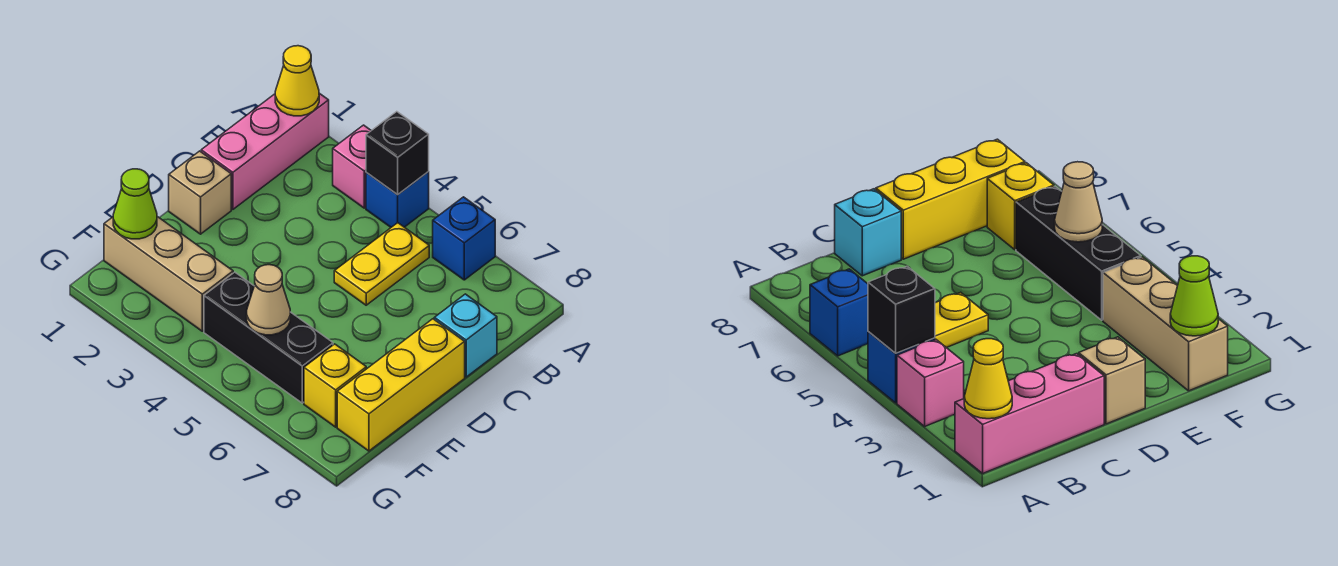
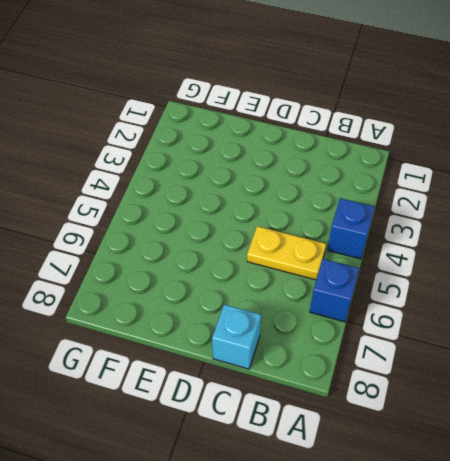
none -> pink brick A1:C1 level 1
none -> pink brick A3 level 1
none -> tan brick D1 level 1

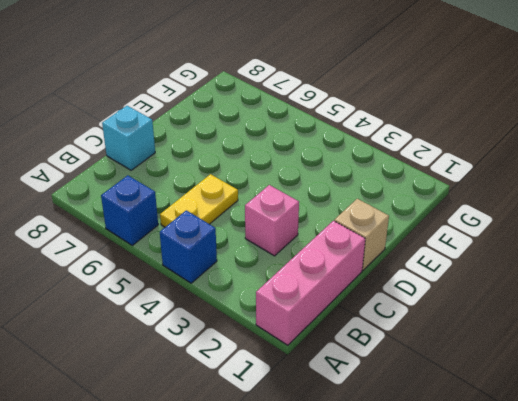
pink brick C3 level 1 -> pink brick A3 level 1
none -> yellow brick D8:F8 level 1
none -> tan brick F1:F3 level 1
none -> black brick F4:F6 level 1

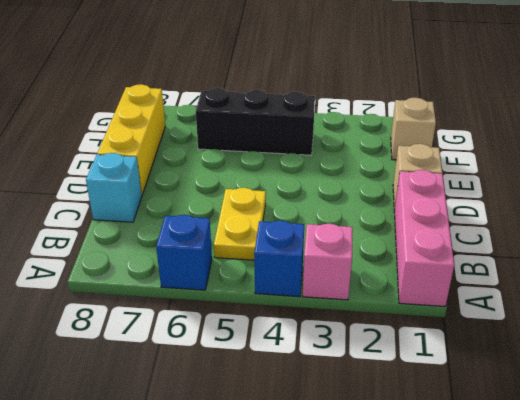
tan brick F1 level 1 -> tan brick F1:F3 level 1
none -> yellow brick F7 level 1
none -> yellow cone A1 level 2
none -> black brick A4 level 2

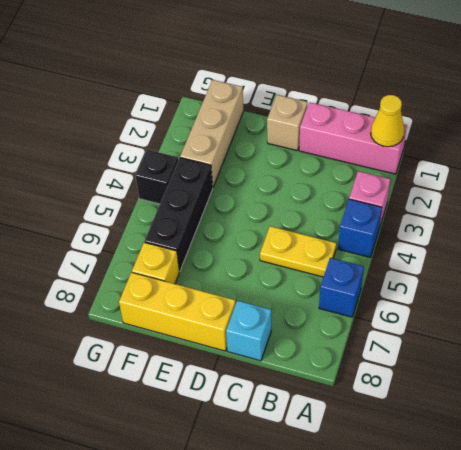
black brick G4 level 1 -> black brick A4 level 2
none -> lime cone F1 level 2
none -> tan cone F5 level 2

